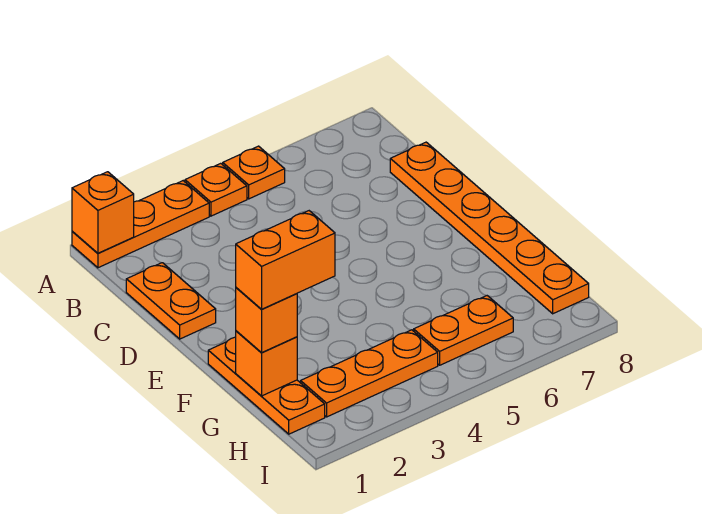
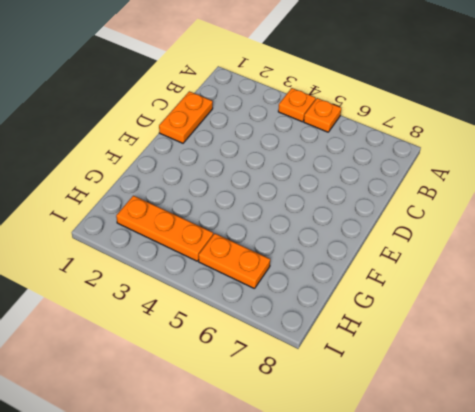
none -> orange plate A1:A3 level 1
none -> orange plate C8:H8 level 1
none -> orange plate F1:H1 level 1

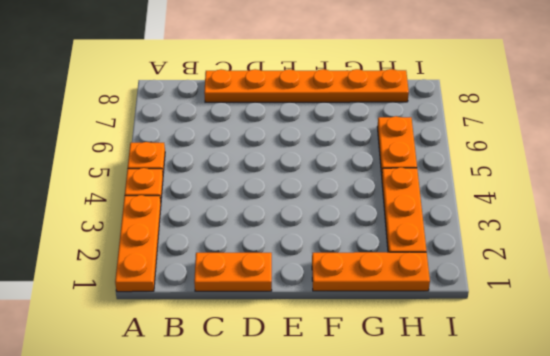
none -> orange brick A1 level 2
none -> orange brick G1 level 2
none -> orange brick G1 level 3

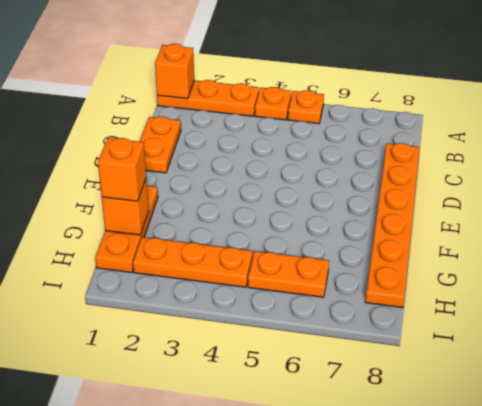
none -> orange brick G1:G2 level 4

